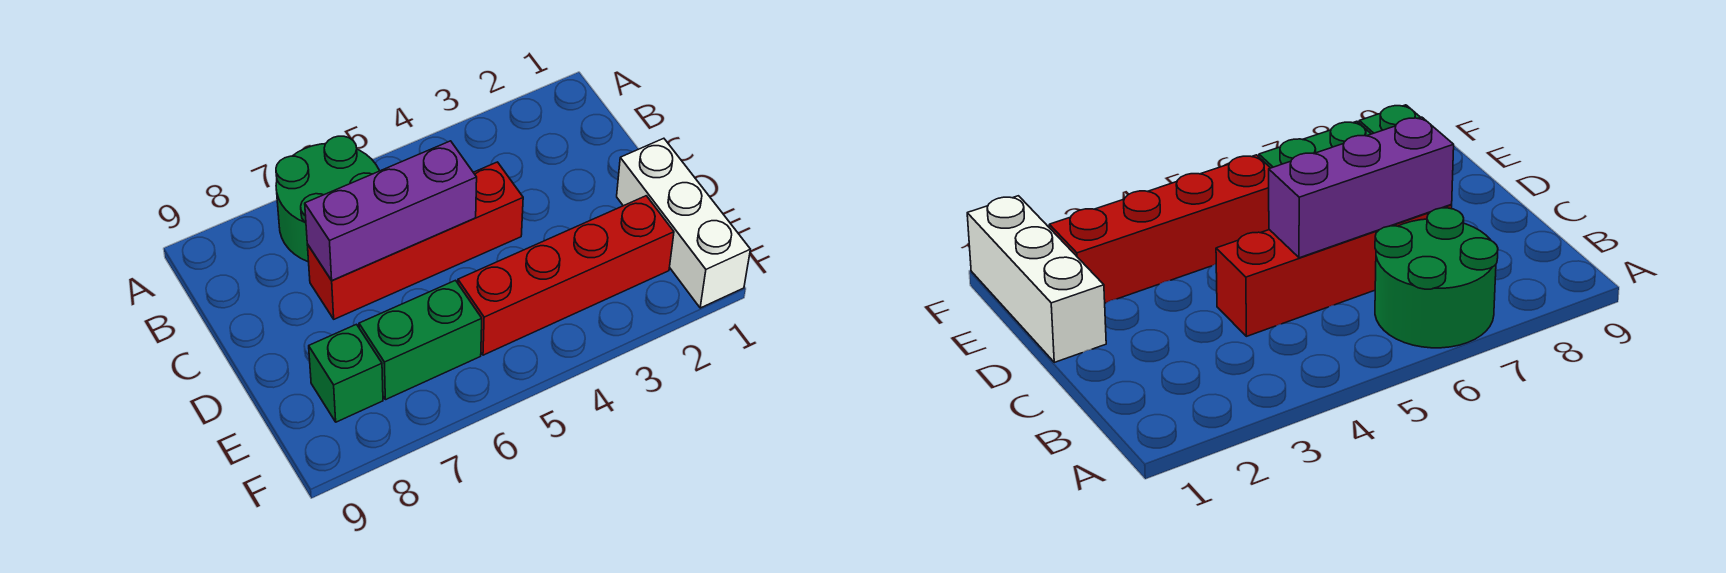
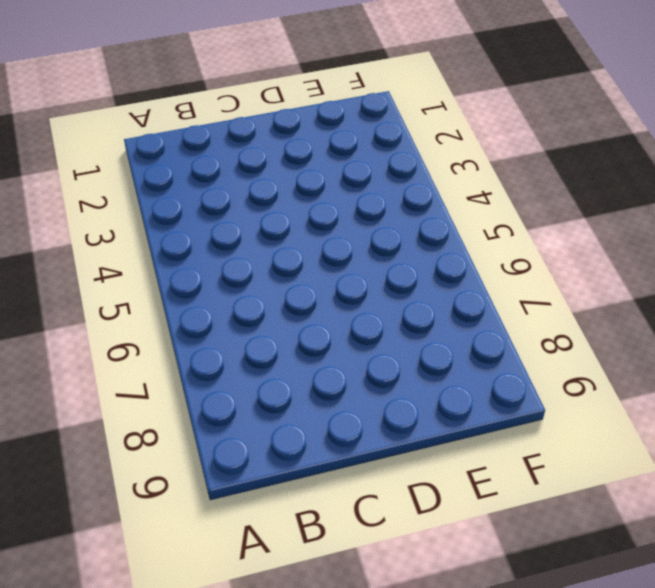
none -> green round brick A6:B7 level 1
none -> red brick C4:C7 level 1

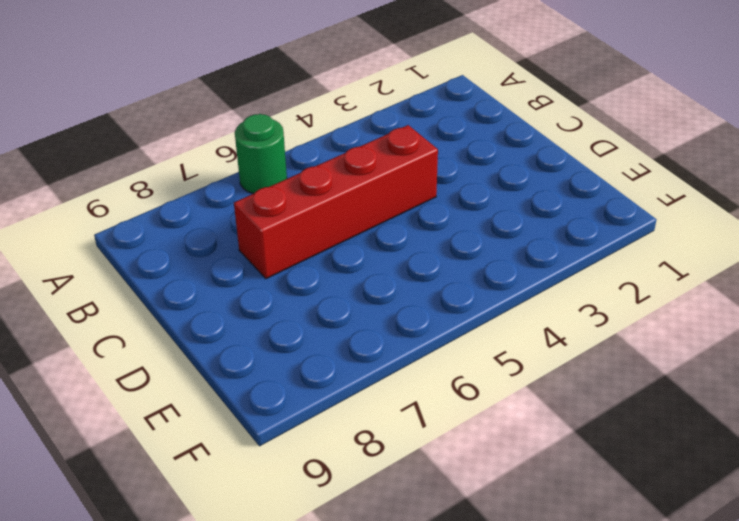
green round brick A6 level 1 -> green round brick A6:B7 level 1
none -> white brick D1:F1 level 1
none -> red brick E2:E5 level 1

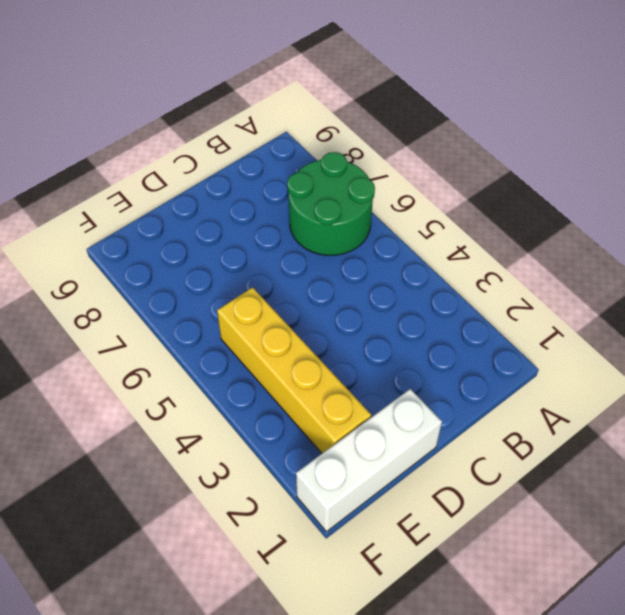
yellow brick E2:E5 level 1 -> red brick E2:E5 level 1
none -> red brick C4:C7 level 1
none -> green brick E6:E7 level 1

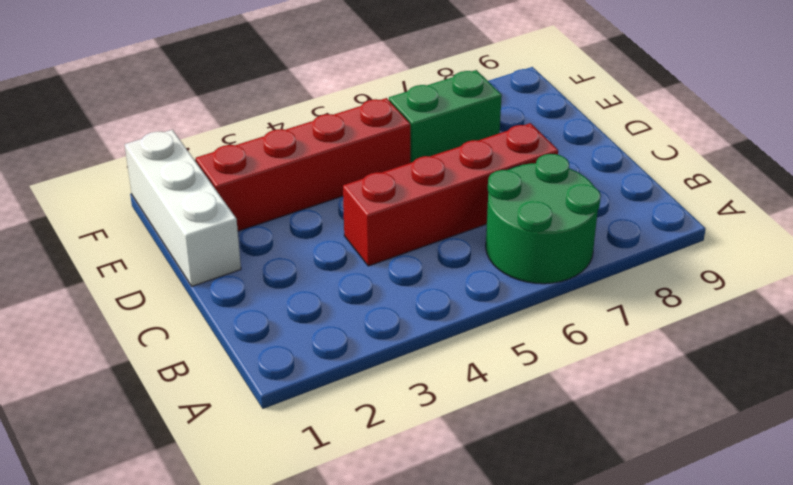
none -> green brick E8 level 1
none -> purple brick C5:C7 level 2

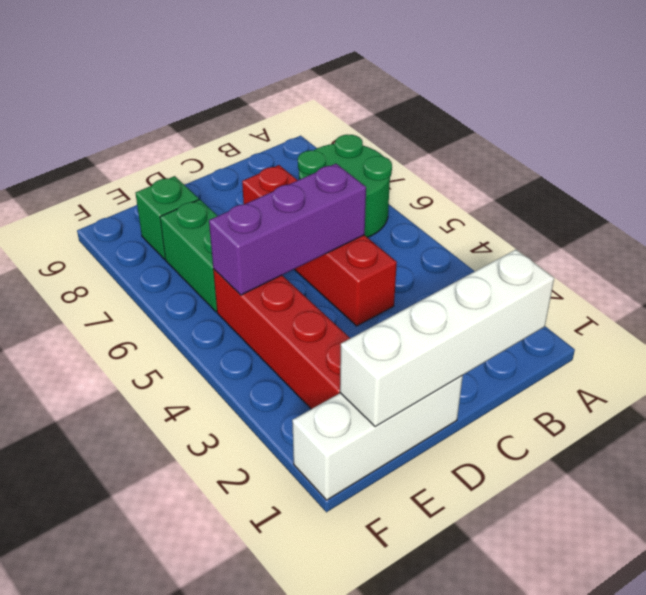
white brick B1:E1 level 2 -> none
purple brick C5:E5 level 2 -> purple brick C5:C7 level 2

